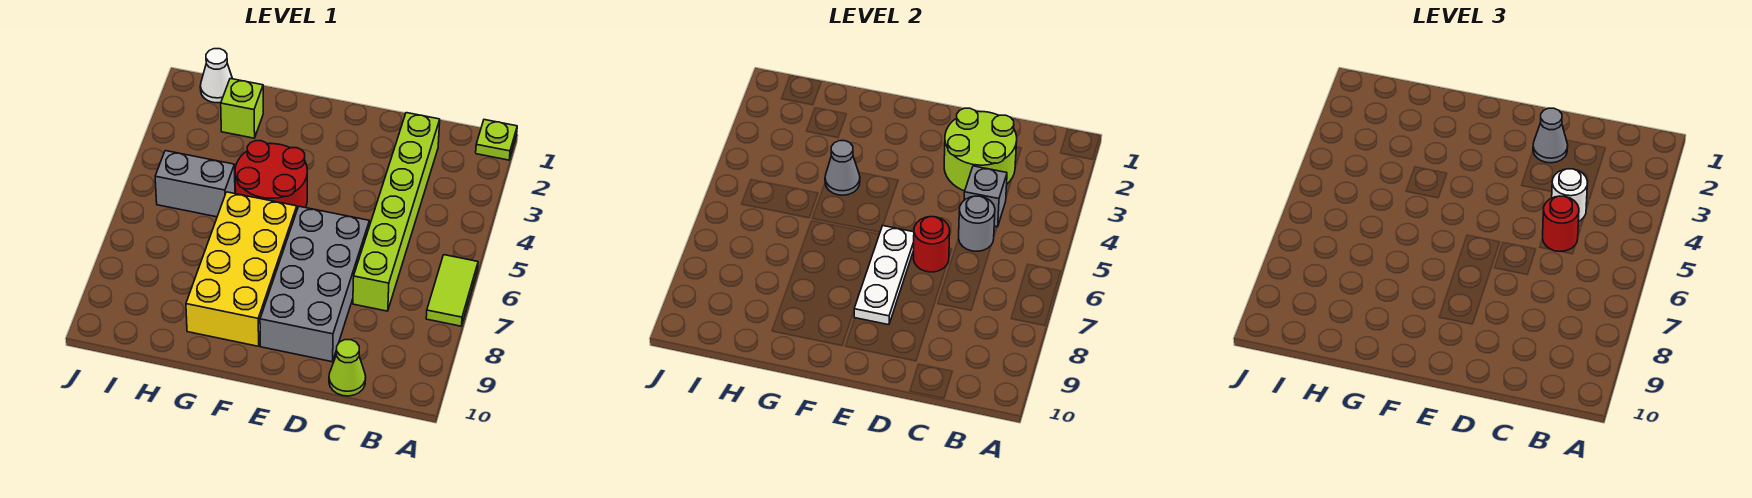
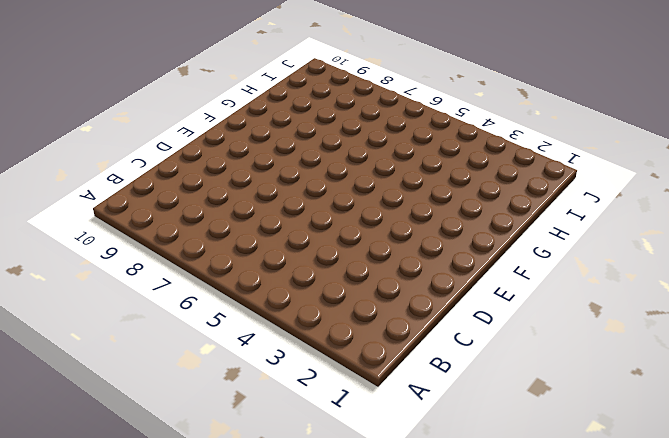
none -> lime plate A1 level 1
none -> lime tile A6:A7 level 1
none -> lime brick C2:C7 level 1

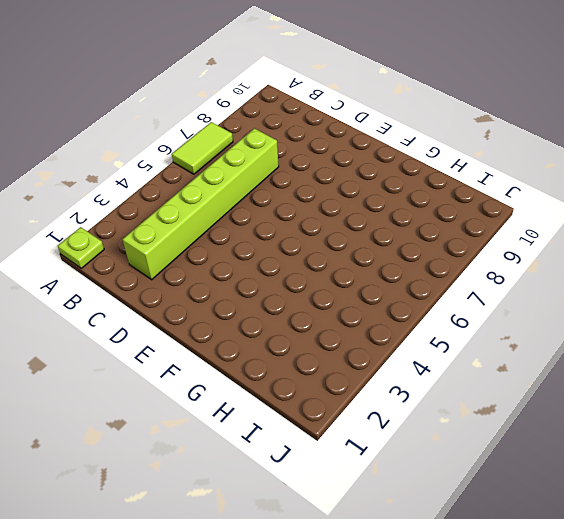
none -> lime cone C10 level 1
none -> grey brick D6:E9 level 1
none -> red round brick F4:G5 level 1

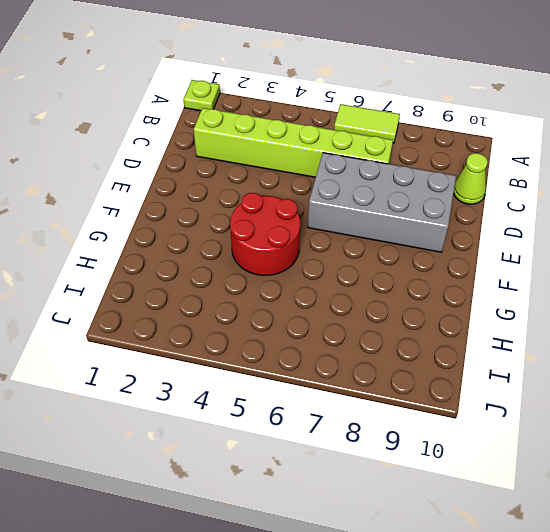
none -> yellow brick F6:G9 level 1
none -> lime brick H2 level 1
none -> grey brick H5:I5 level 1

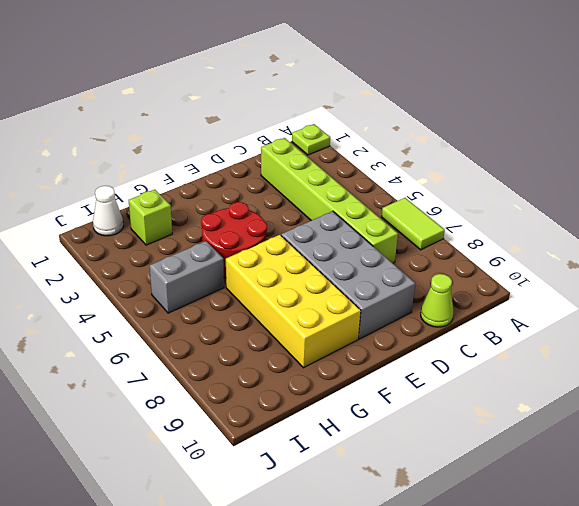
none -> lime round brick C2:D3 level 2
none -> grey brick C4 level 2
none -> grey round brick C5 level 2

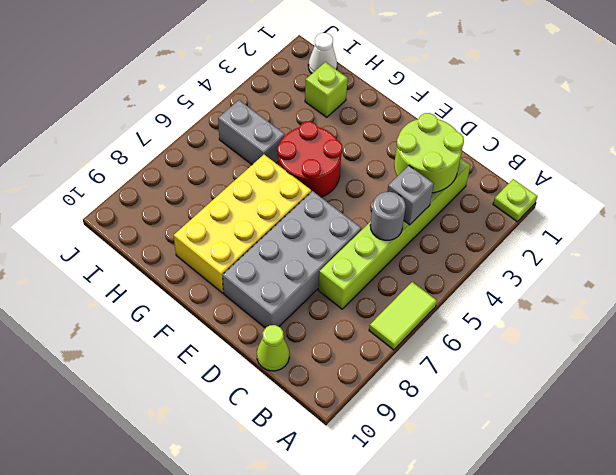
none -> red round brick D6 level 2
none -> white plate E6:E8 level 2
none -> grey cone G4 level 2

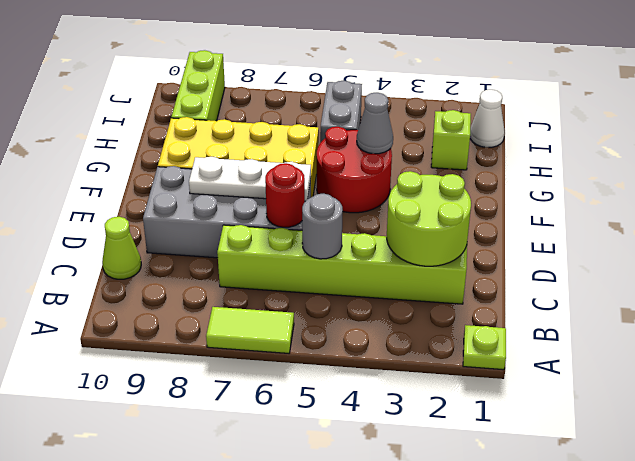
lime brick H9:J9 level 1 -> none
none -> grey brick C4 level 2
none -> white round brick C4 level 3
none -> red round brick C5 level 3

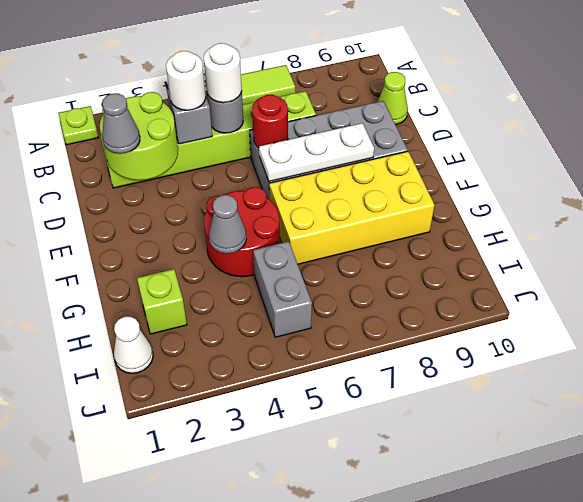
white round brick C5 level 3 -> red round brick C5 level 3

